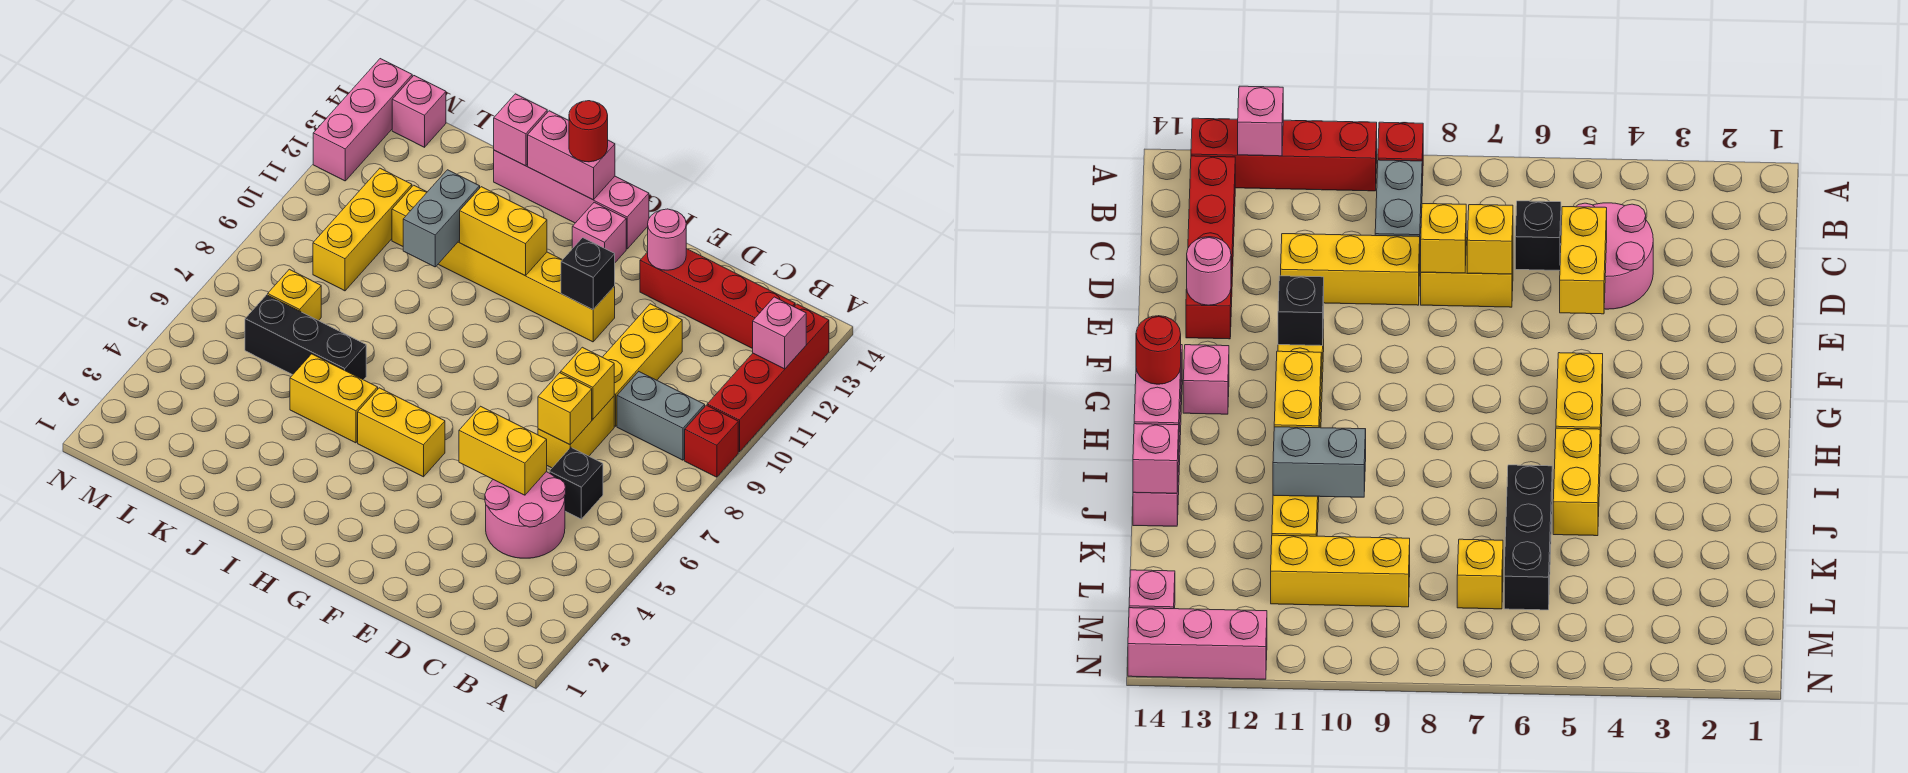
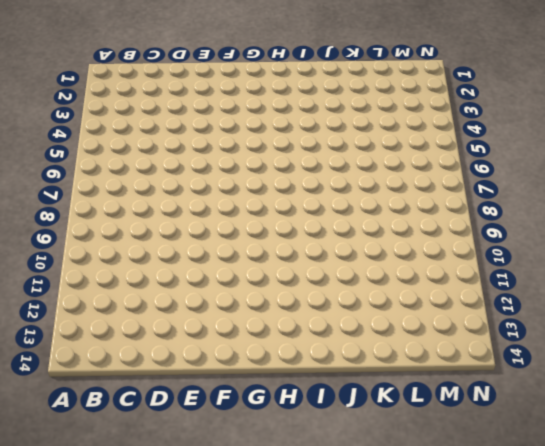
none -> red brick A9 level 1
none -> red brick A10:A13 level 1
none -> grey brick B9:C9 level 1

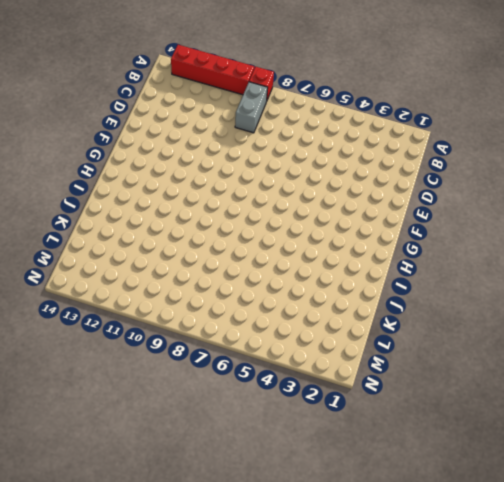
none -> red brick B13:E13 level 1
none -> pink round brick C4:D5 level 1
none -> black brick C6 level 1

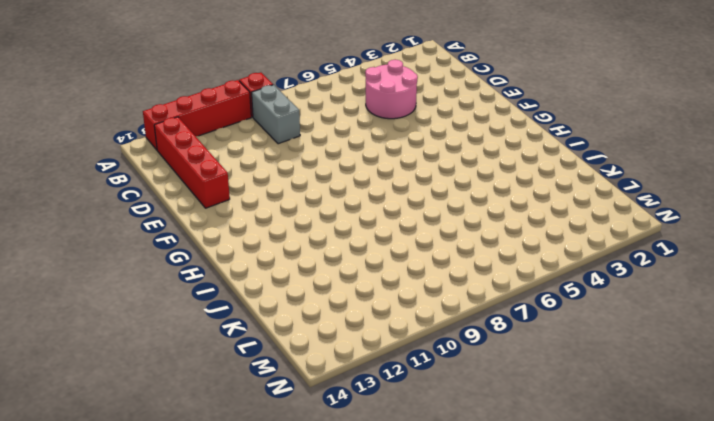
none -> black brick C6 level 1
none -> yellow brick D7:D8 level 1
none -> yellow brick D9:D11 level 1

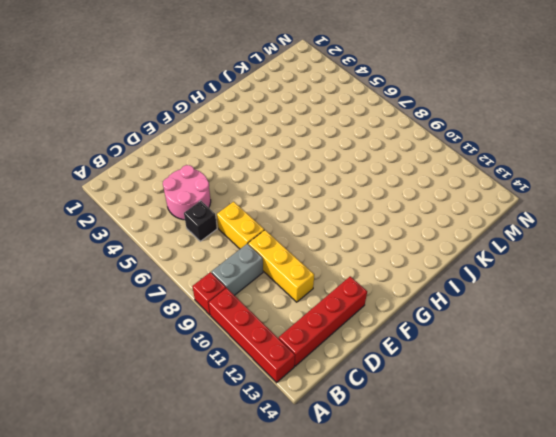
none -> yellow brick F11:K11 level 1
none -> yellow brick G5:H5 level 1
none -> pink brick G13 level 1

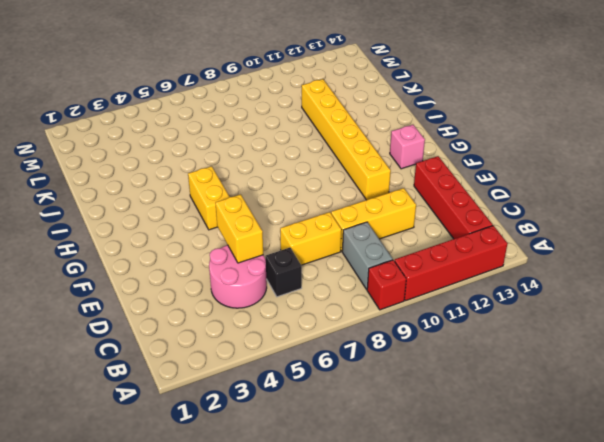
none -> pink brick G14:J14 level 1
none -> yellow brick I5:J5 level 1
none -> black brick J6:L6 level 1

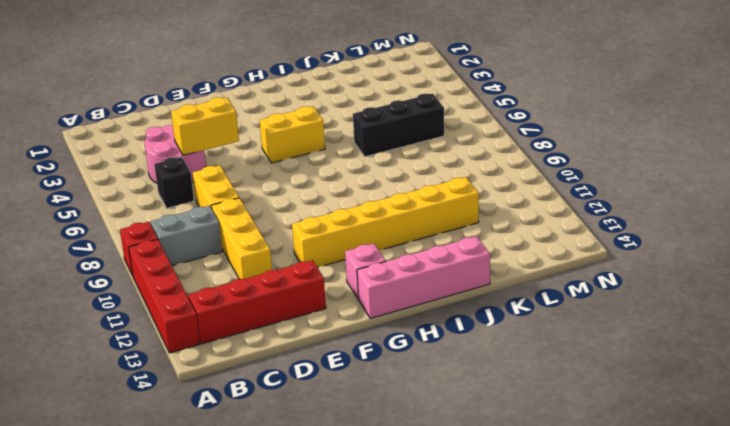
none -> yellow brick I5:J5 level 1
none -> yellow brick L7 level 1
none -> yellow brick L9:L11 level 1

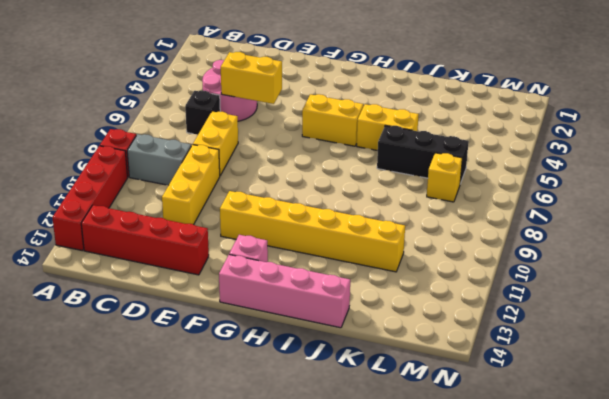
none -> yellow brick L9:L11 level 1
none -> pink brick M14 level 1
none -> pink brick N12:N14 level 1

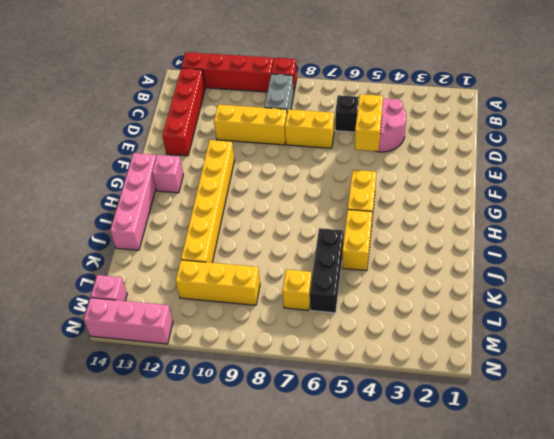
none -> pink brick A12 level 2
none -> yellow brick D7 level 2
none -> yellow brick D8 level 2

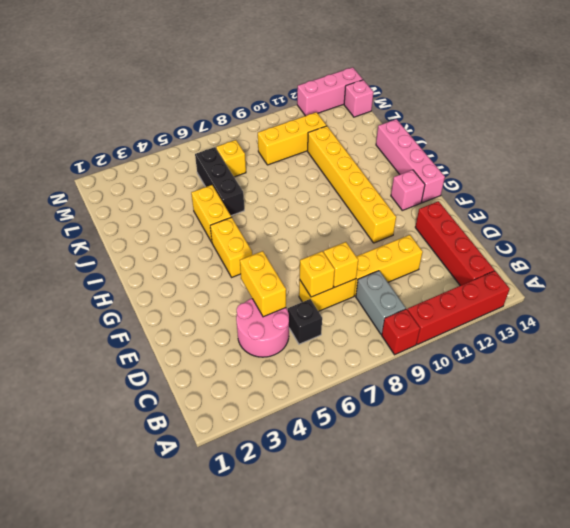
none -> pink brick A12 level 2
none -> pink round brick E13 level 2
none -> black brick F11 level 2

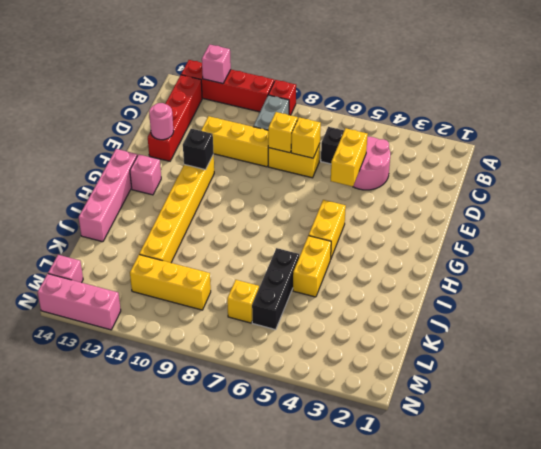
none -> yellow brick H11:I11 level 2
none -> pink brick H14:I14 level 2
none -> grey brick J10:J11 level 2

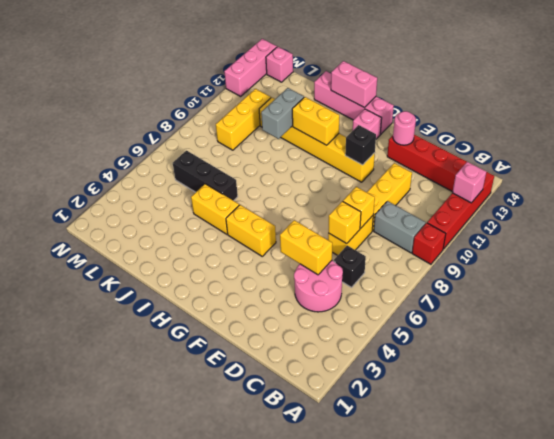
none -> yellow brick L7 level 1
none -> pink brick J14 level 2
none -> red round brick H14 level 3

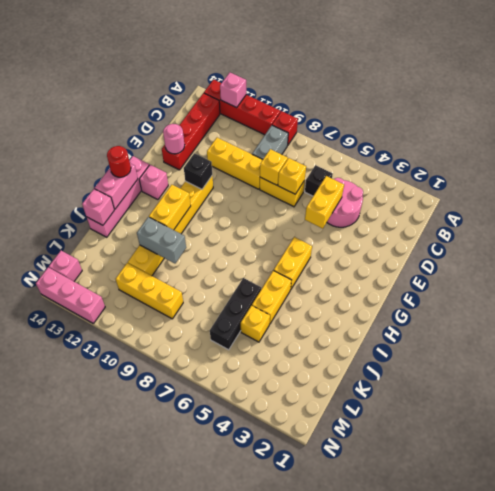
yellow brick K5 level 1 -> yellow brick L7 level 1

